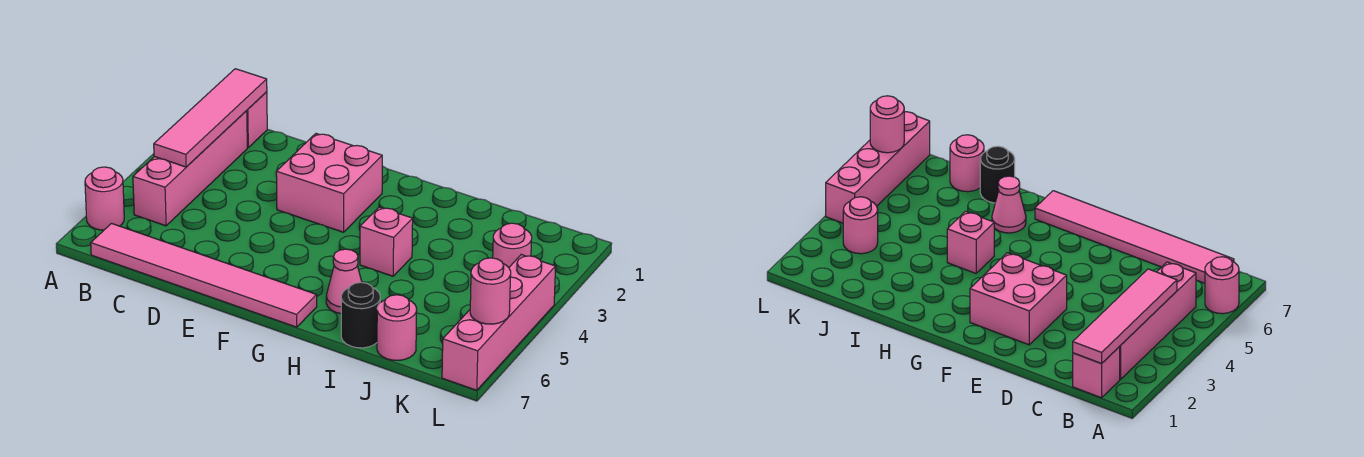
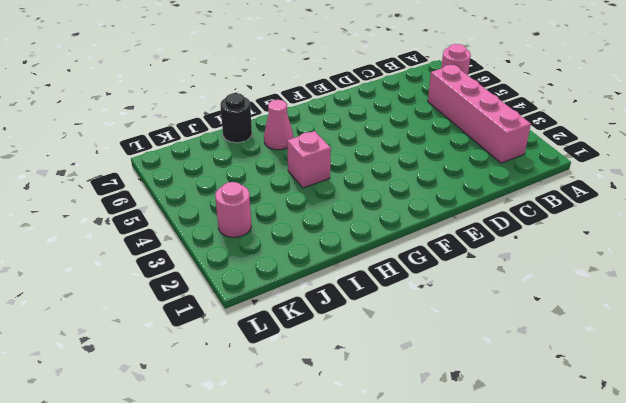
none -> pink brick B1 level 1
none -> pink tile B7:G7 level 1
none -> pink brick E2:F3 level 1

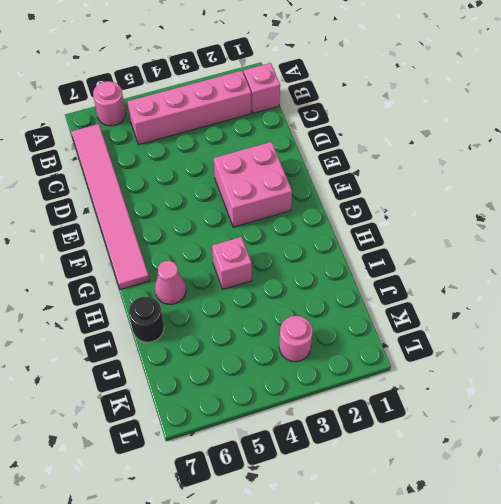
none -> pink round brick J7 level 1
none -> pink brick L4:L7 level 1
none -> pink tile B1:B4 level 2

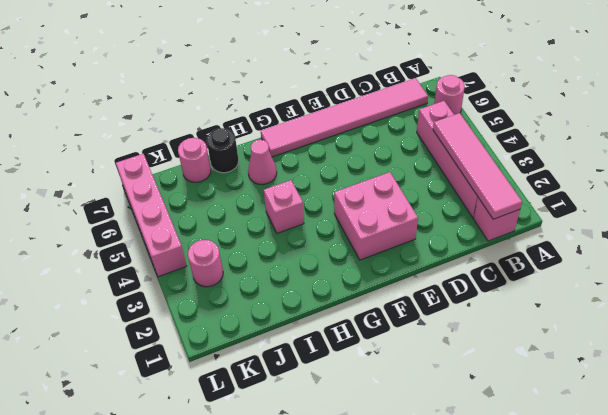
none -> pink round brick L6 level 2

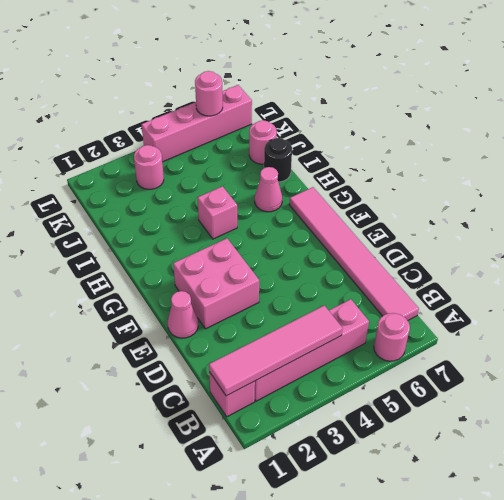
pink cone E1 level 1 -> none

